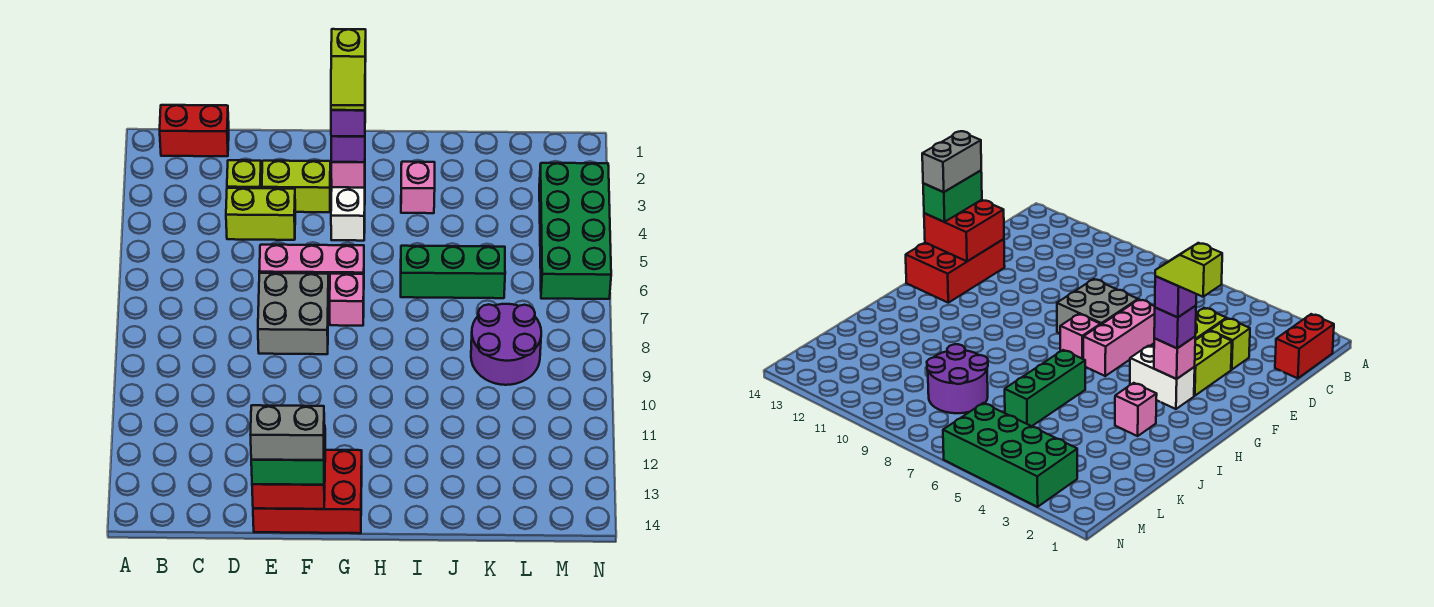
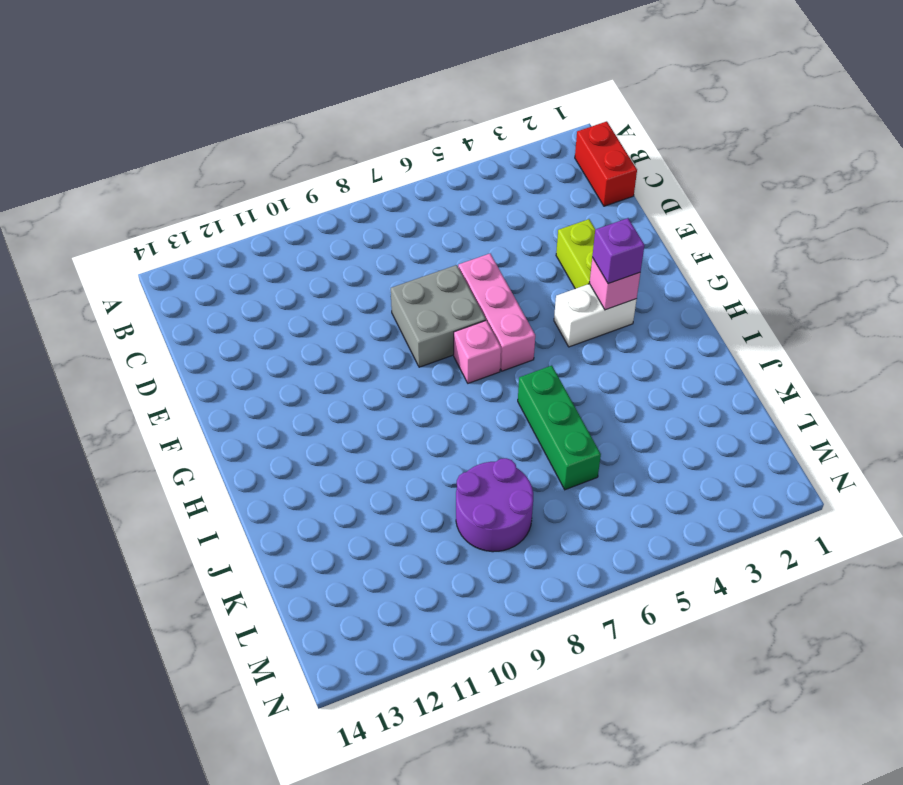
none -> lime brick D3 level 1
none -> lime brick D4:E4 level 1
none -> red brick E13:G14 level 1

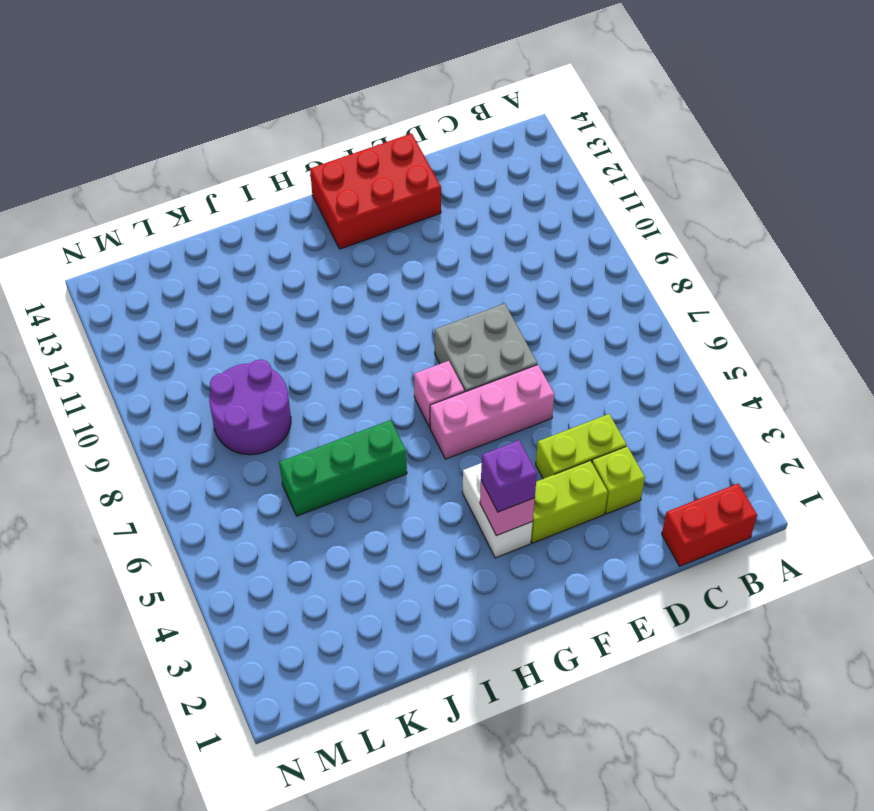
none -> pink brick I3 level 1
none -> green brick M3:N6 level 1
none -> red brick E13:F14 level 2

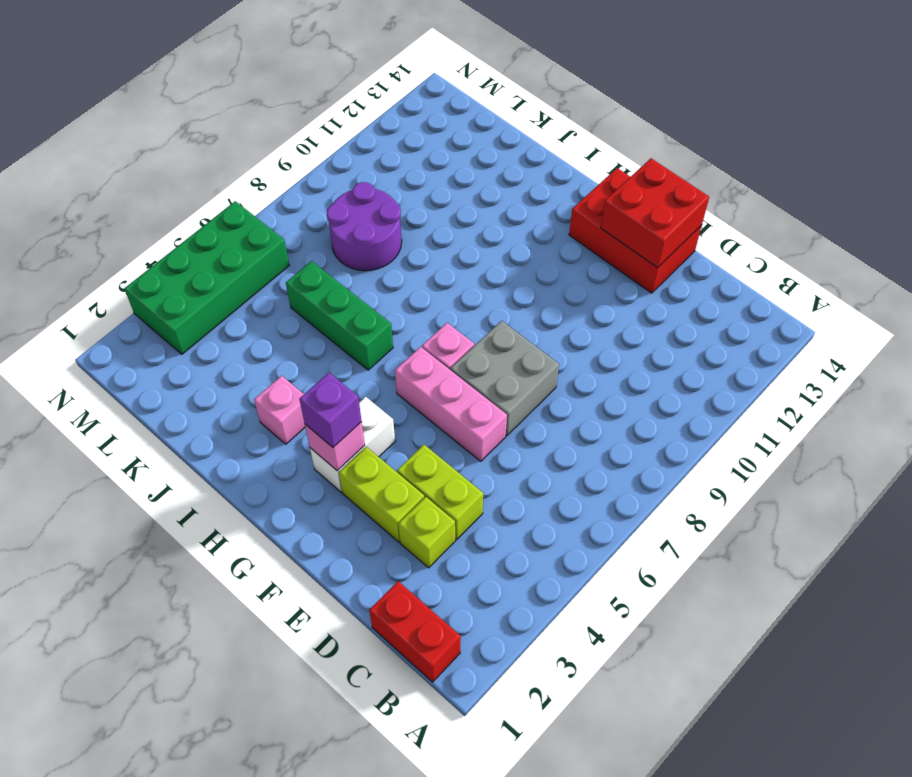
none -> green brick E14:F14 level 3
none -> grey brick E14:F14 level 4
none -> purple brick G3 level 4

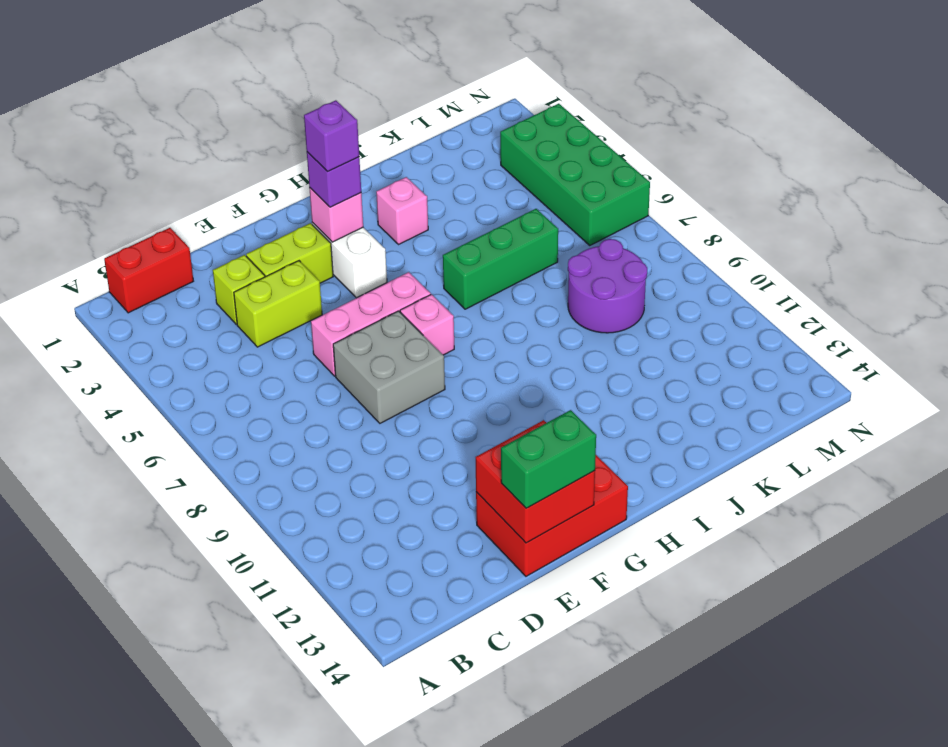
none -> grey brick E14:F14 level 4
none -> lime slope G2:G3 level 5 top 2

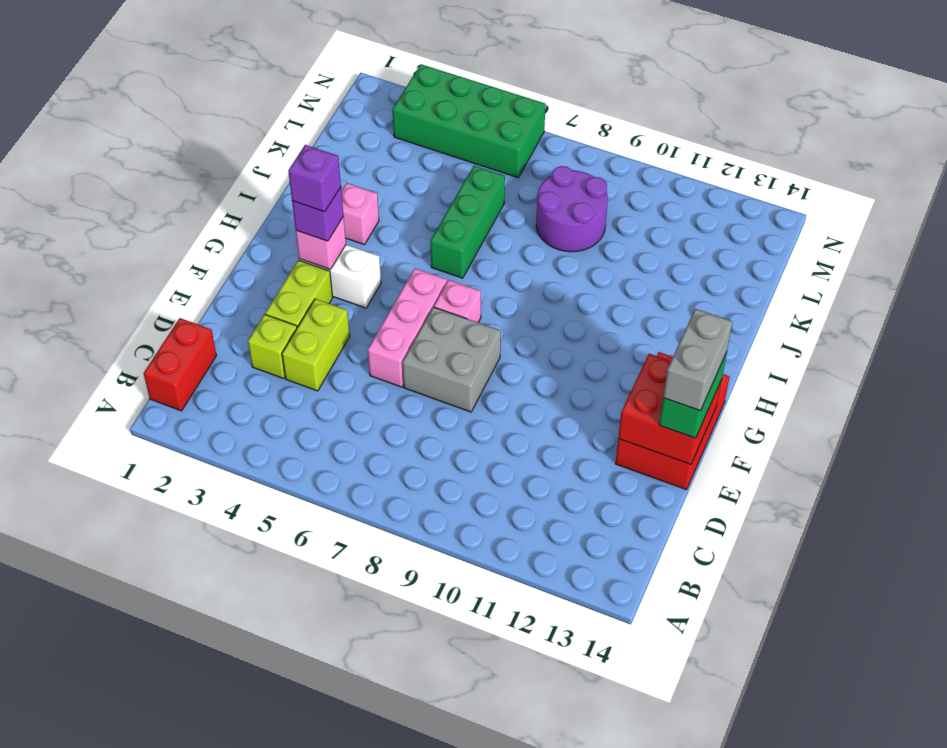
none -> lime slope G2:G3 level 5 top 2

